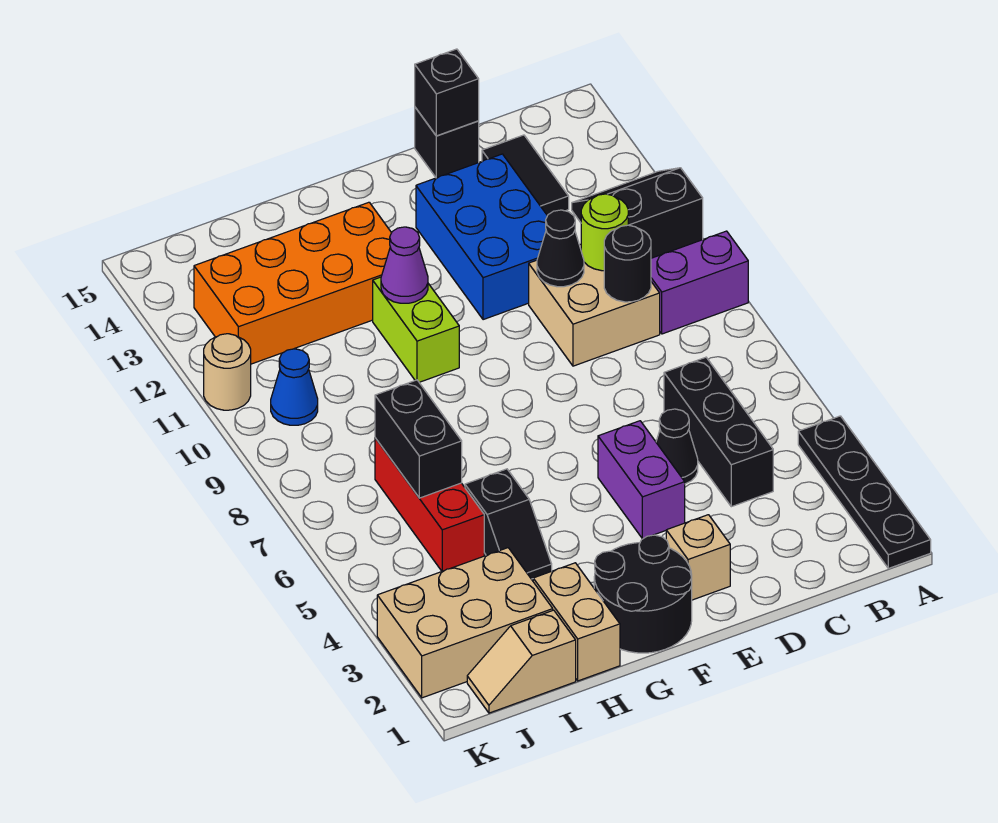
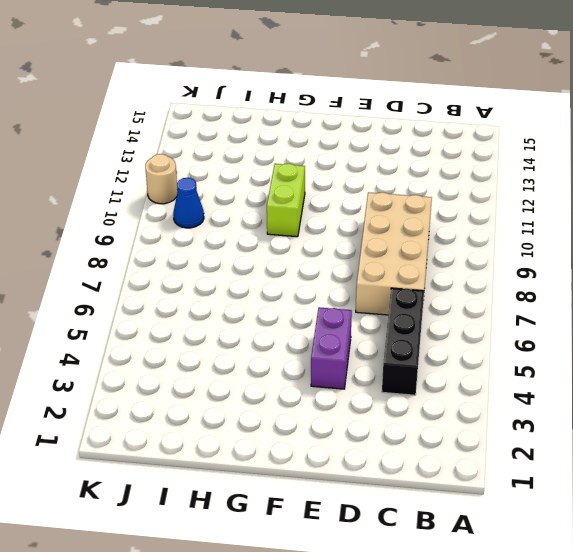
tan brick C7:D10 level 1 -> tan brick C9:D10 level 1
none -> black plate A1:A4 level 1
none -> purple brick A9:B9 level 1
none -> black slope A11:B12 level 1 top 11

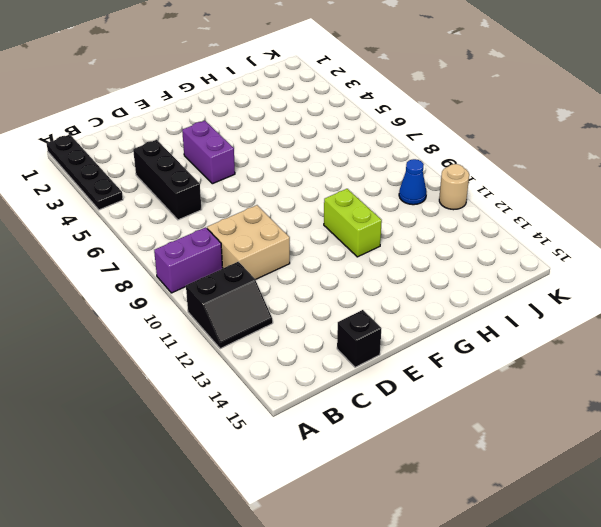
none -> black tile C13:C14 level 1
none -> black cone D5 level 1
none -> blue brick D11:E13 level 1

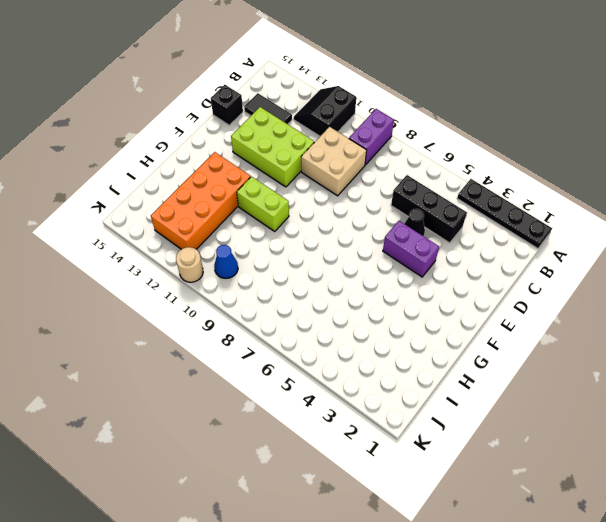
lime brick D11:E13 level 1 -> blue brick D11:E13 level 1
none -> tan brick E2 level 1
none -> black round brick F1:G2 level 1
none -> tan brick H1:H2 level 1

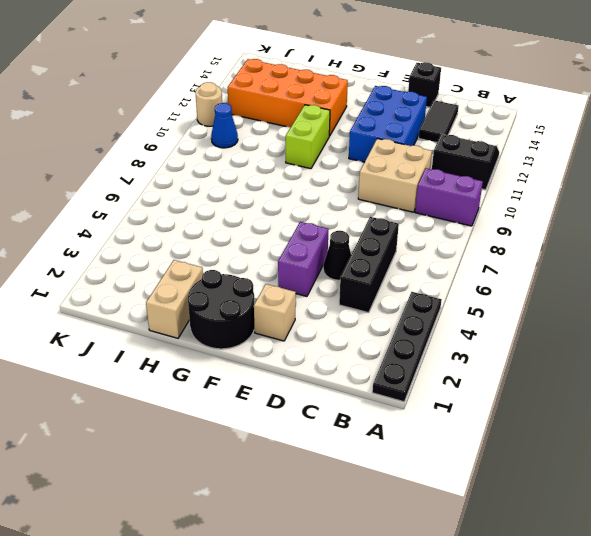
none -> black slope H4:H5 level 1 top 5
none -> tan slope I1:J1 level 1 top I
none -> tan brick I2:K3 level 1

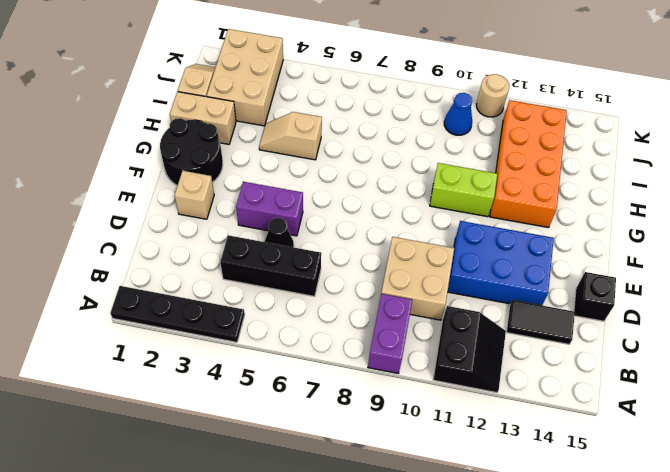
tan slope H4:H5 level 1 top 5 -> black slope H4:H5 level 1 top 5
none -> red brick I5:I7 level 1
none -> black round brick C9 level 2
none -> lime round brick C10 level 2

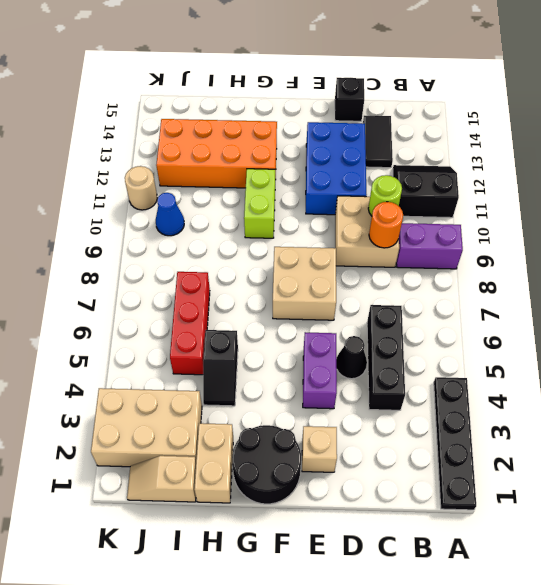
orange round brick C9 level 2 -> black round brick C9 level 2
tan brick E7:F8 level 1 -> none
none -> black cone D10 level 2
none -> black brick D15 level 2
none -> purple cone G11 level 2

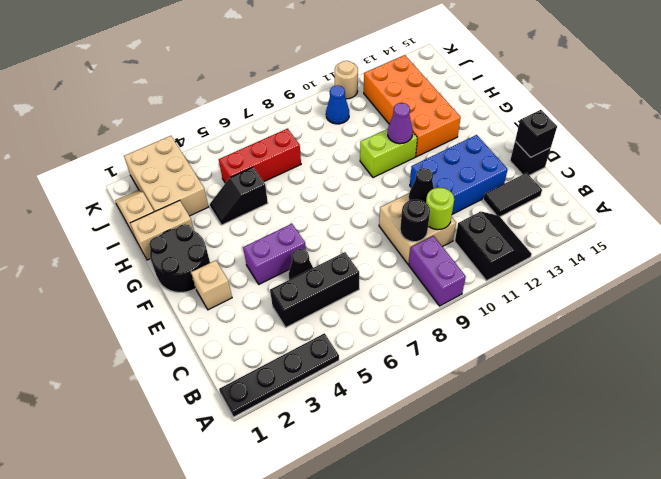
none -> black brick I6:I7 level 2

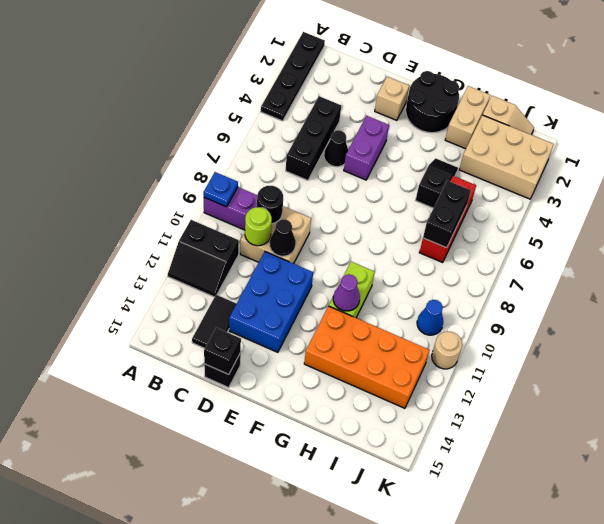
blue plate A9 level 2 -> none

